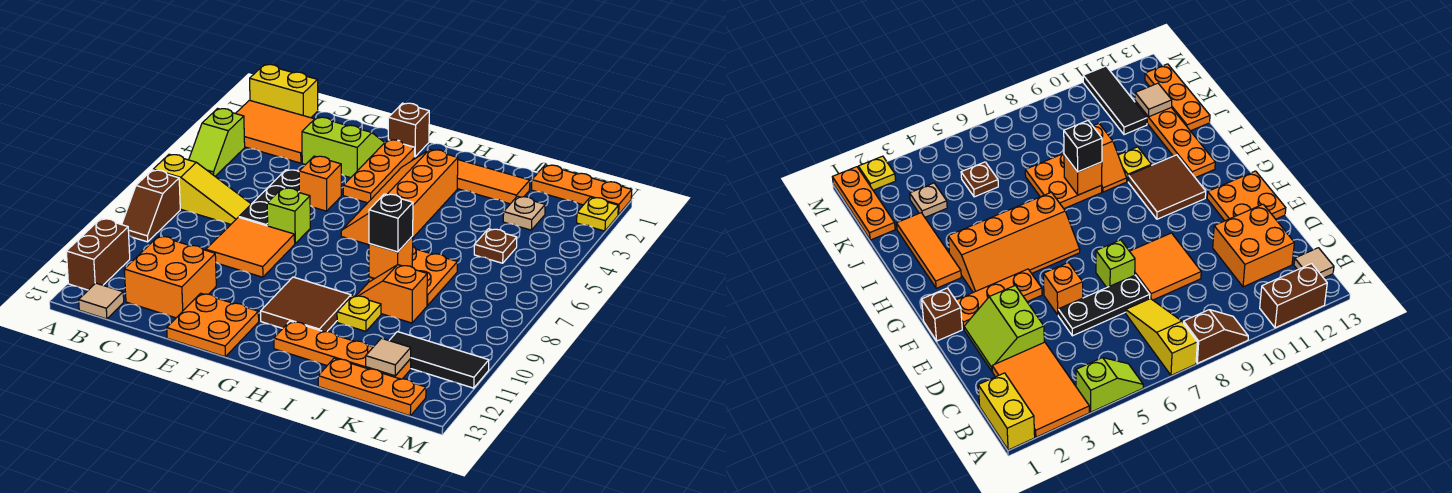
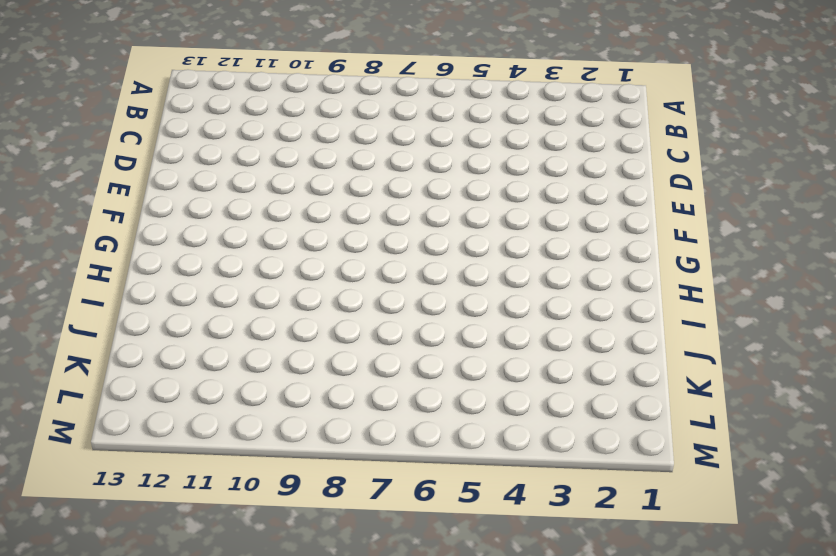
none -> yellow brick A1:B1 level 1
none -> orange tile A2:C3 level 1
none -> lime slope A4:A5 level 1 top 4
none -> yellow slope A7:C7 level 1 top A

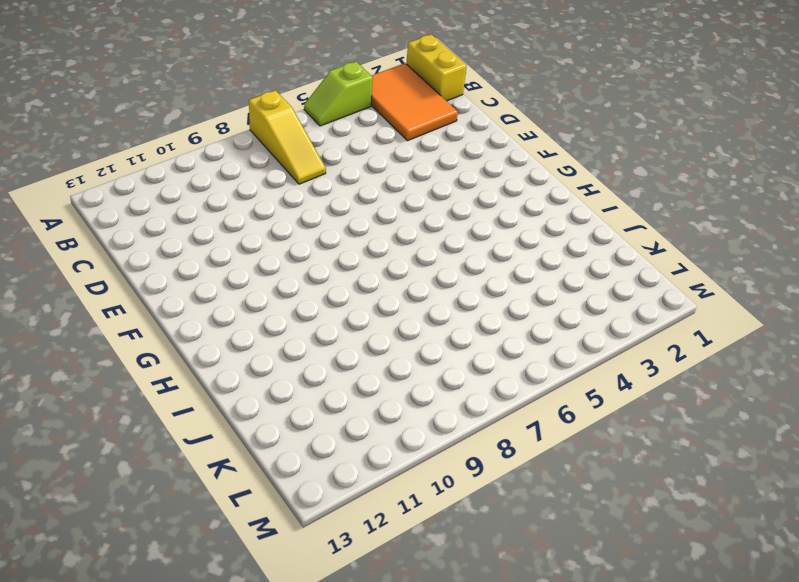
none -> brown slope A8:A9 level 1 top 8
none -> brown brick A11:A12 level 1
none -> tan tile B13 level 1
none -> orange brick C11:D12 level 1

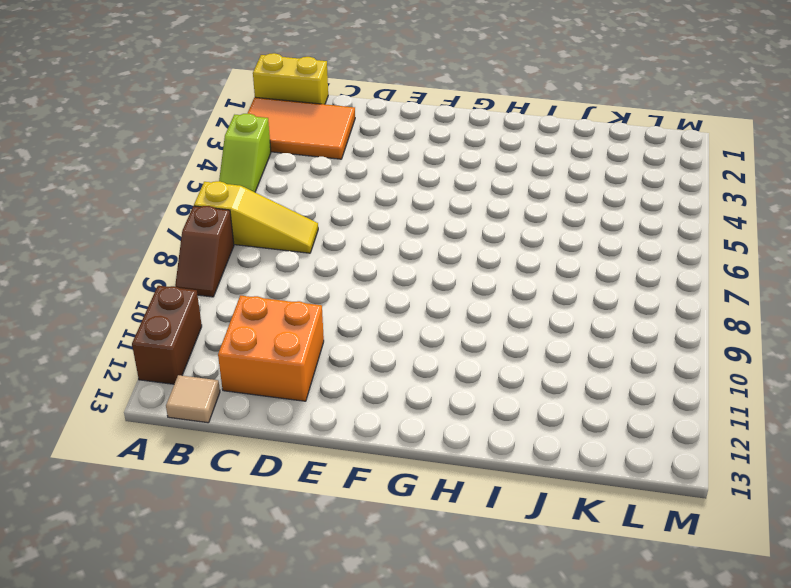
none -> lime slope D2:E3 level 1 top 3
none -> black plate D5:D7 level 1
none -> orange tile D8:E9 level 1
none -> orange brick E5 level 1

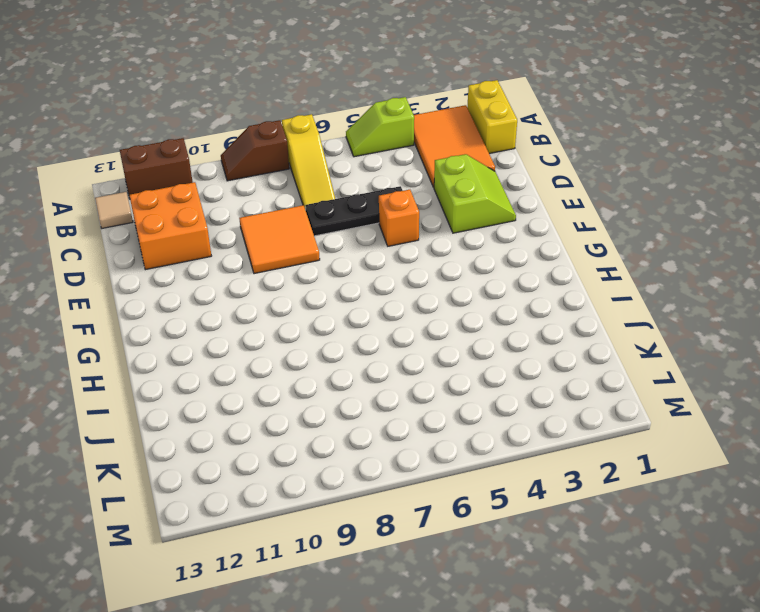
none -> lime brick E7 level 1
none -> orange plate E12:F13 level 1
none -> brown brick F1 level 1
none -> orange plate F2:F4 level 1

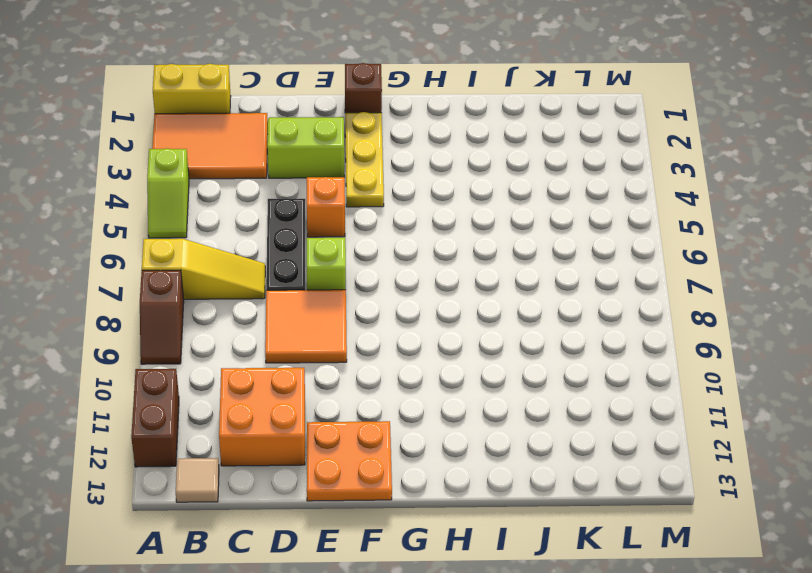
yellow plate F2:F4 level 1 -> orange plate F2:F4 level 1
none -> orange slope G3:H6 level 1 top H
none -> brown tile G10:H11 level 1
none -> orange tile H2:J2 level 1
none -> orange plate H12:K12 level 1

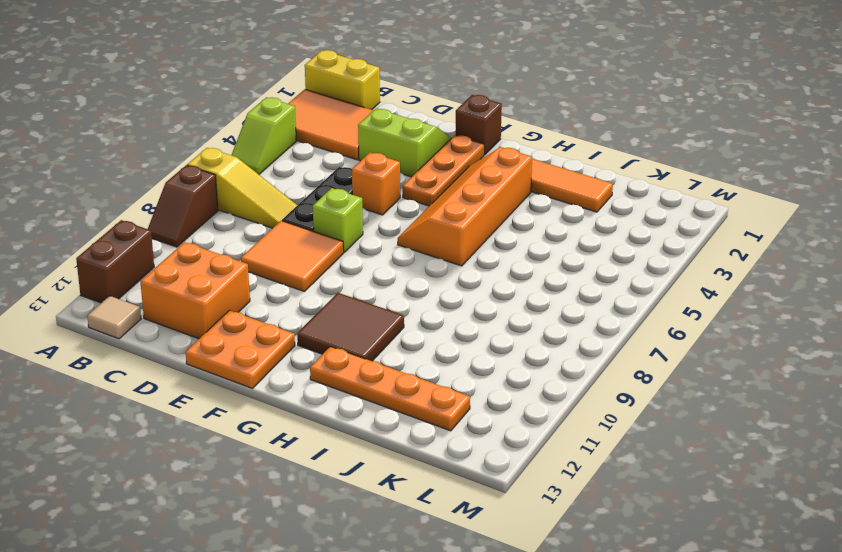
none -> orange plate I7:J8 level 1
none -> orange slope I9:J9 level 1 top J
none -> yellow plate I10 level 1
none -> orange plate J13:L13 level 1

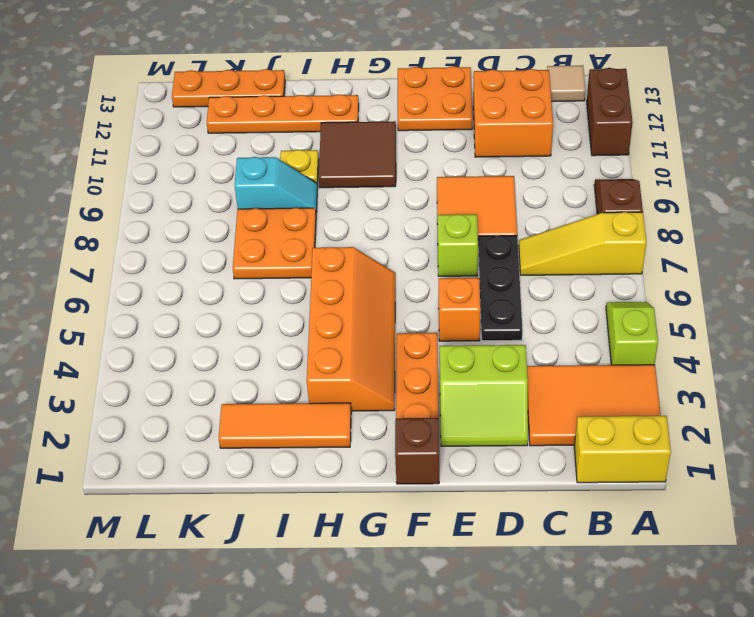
cyan slope I9:J9 level 1 top J -> orange slope I9:J9 level 1 top J
none -> orange plate K1:M1 level 1
none -> tan plate K3 level 1
none -> brown plate K5 level 1
none -> black tile K11:M11 level 1

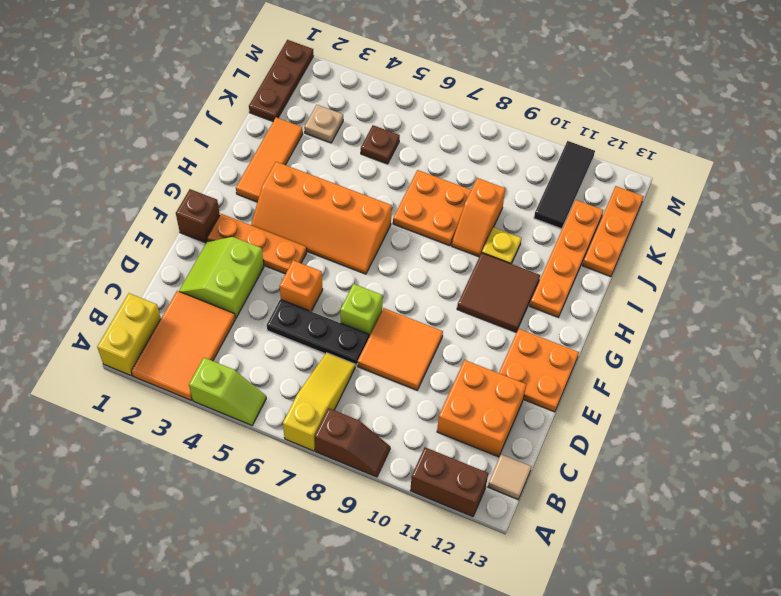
brown plate K1:M1 level 1 -> orange plate K1:M1 level 1
none -> yellow plate M2 level 1
none -> orange brick I8 level 2
none -> tan tile K12 level 2
none -> black brick I8 level 3

